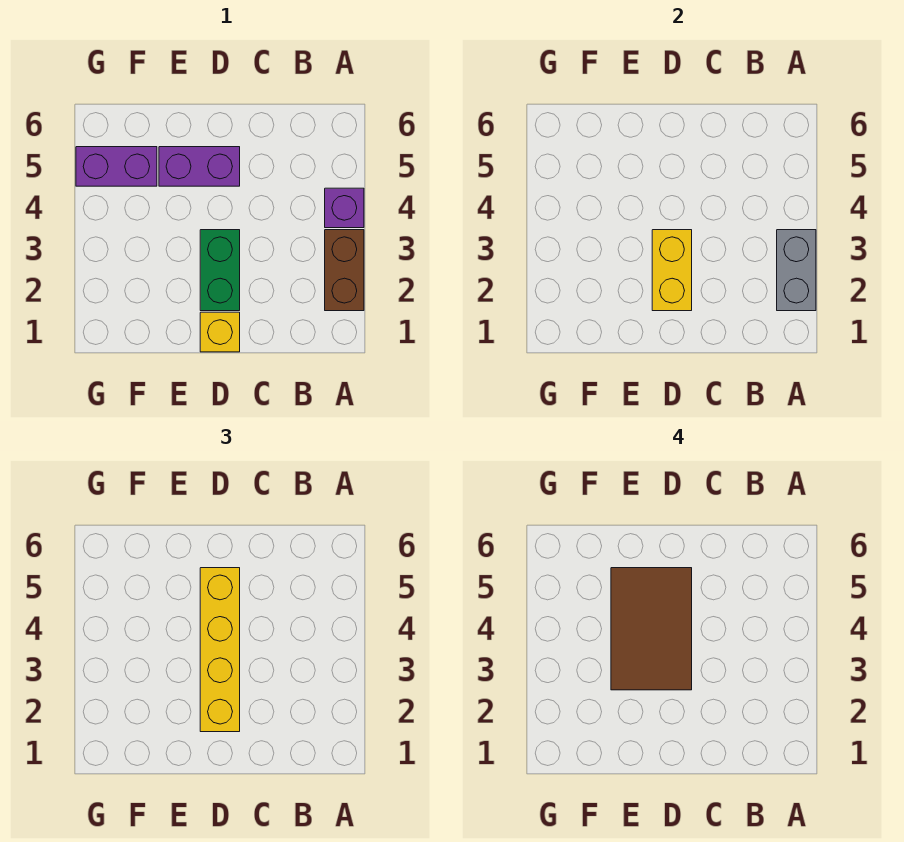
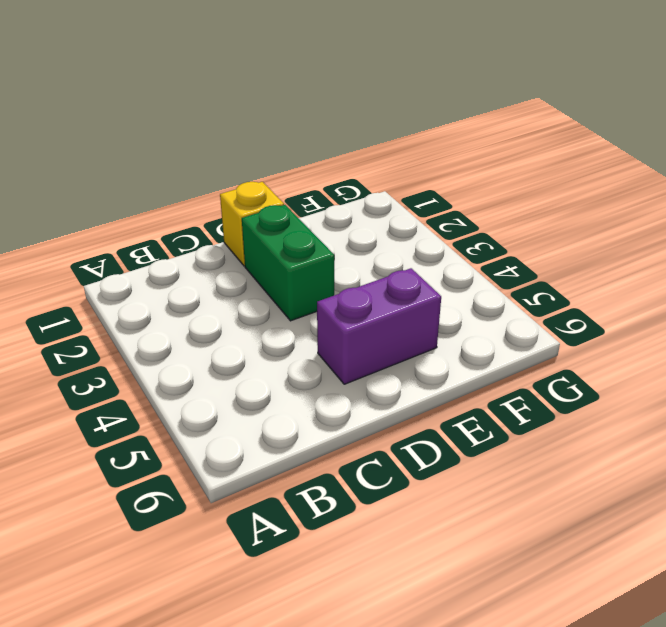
none -> brown brick A2:A3 level 1
none -> purple brick A4 level 1

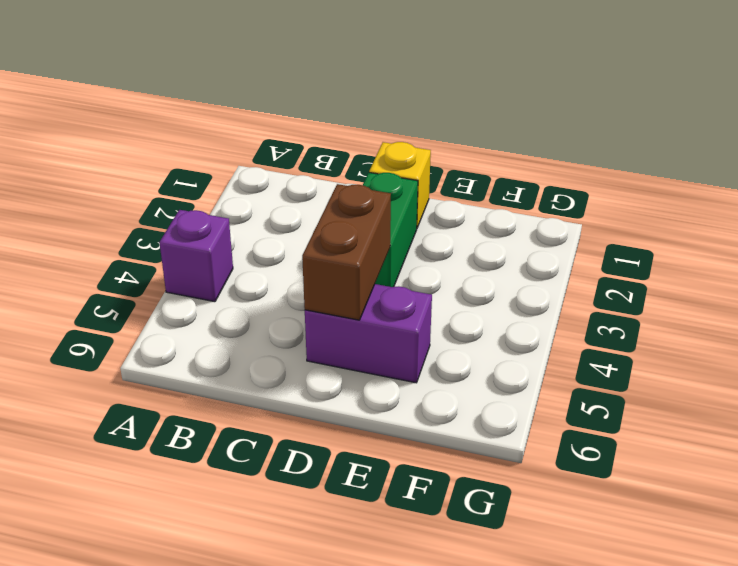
brown brick D4:D5 level 2 -> brown brick A2:A3 level 1
none -> purple brick F5:G5 level 1
none -> grey brick A2:A3 level 2

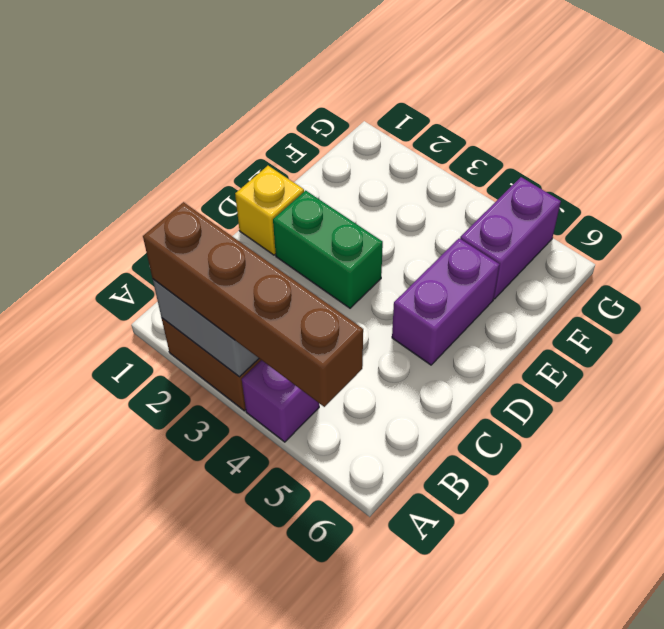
brown brick A2:A5 level 3 -> none
none -> yellow brick D2:D3 level 2
none -> yellow brick D2:D5 level 3

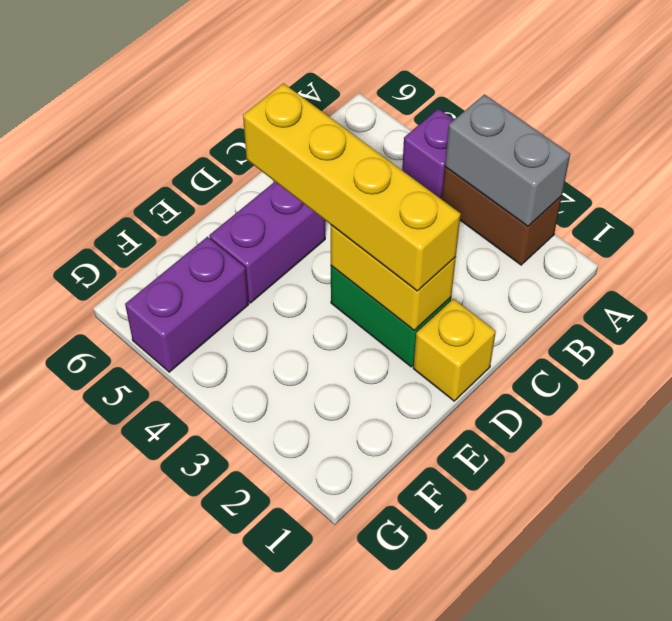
none -> brown tile D3:E5 level 4

